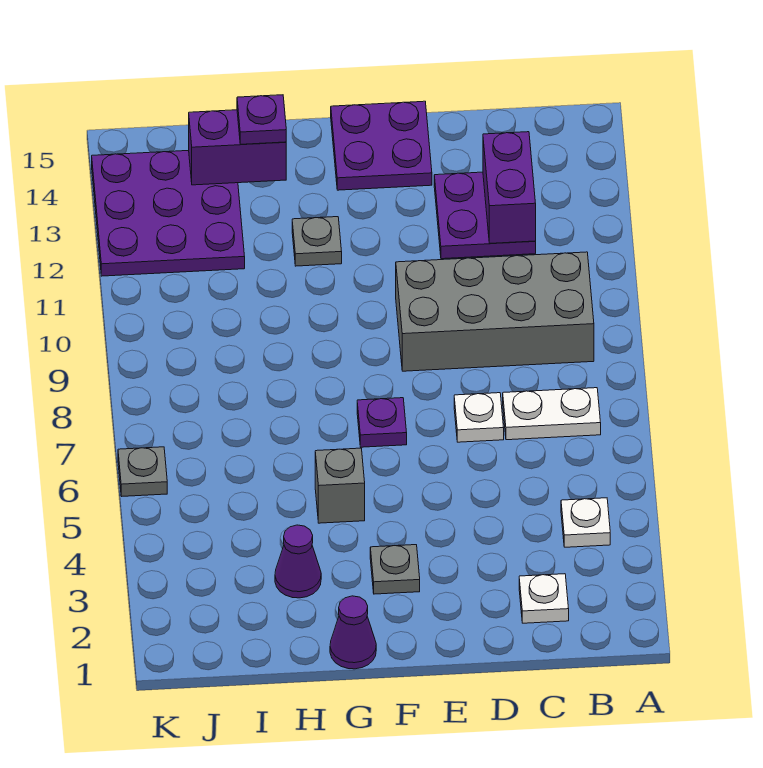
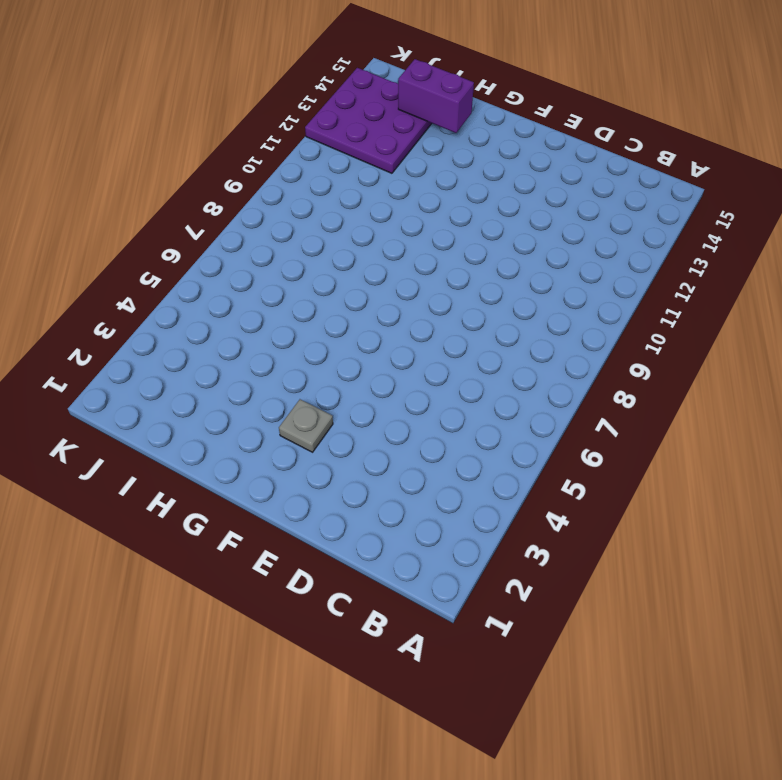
none -> white plate B4 level 1
none -> white plate B7:C7 level 1
none -> grey brick B9:E10 level 1

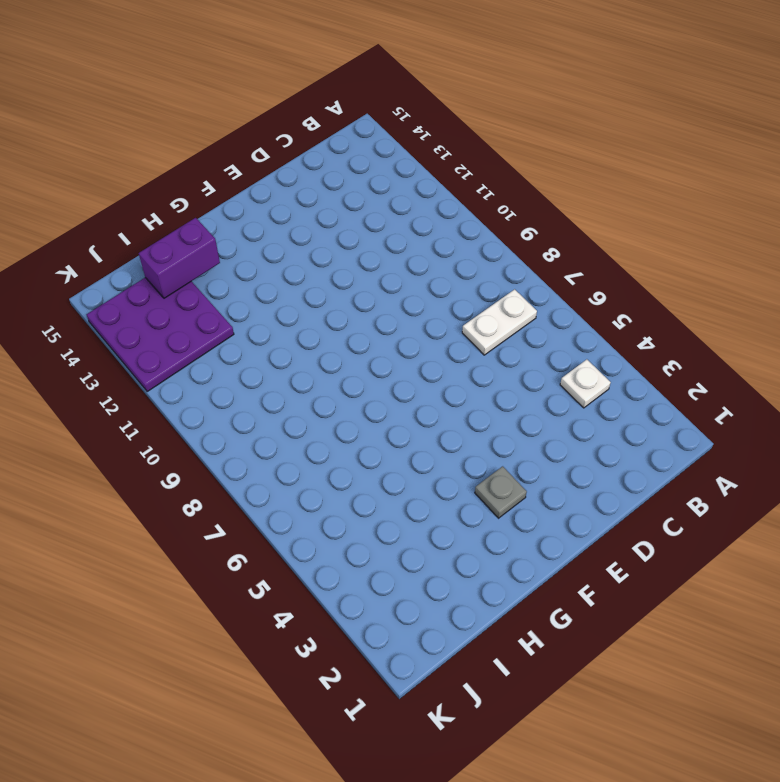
none -> grey brick B9:E10 level 1
none -> white plate C2 level 1
none -> purple plate C12:D13 level 1

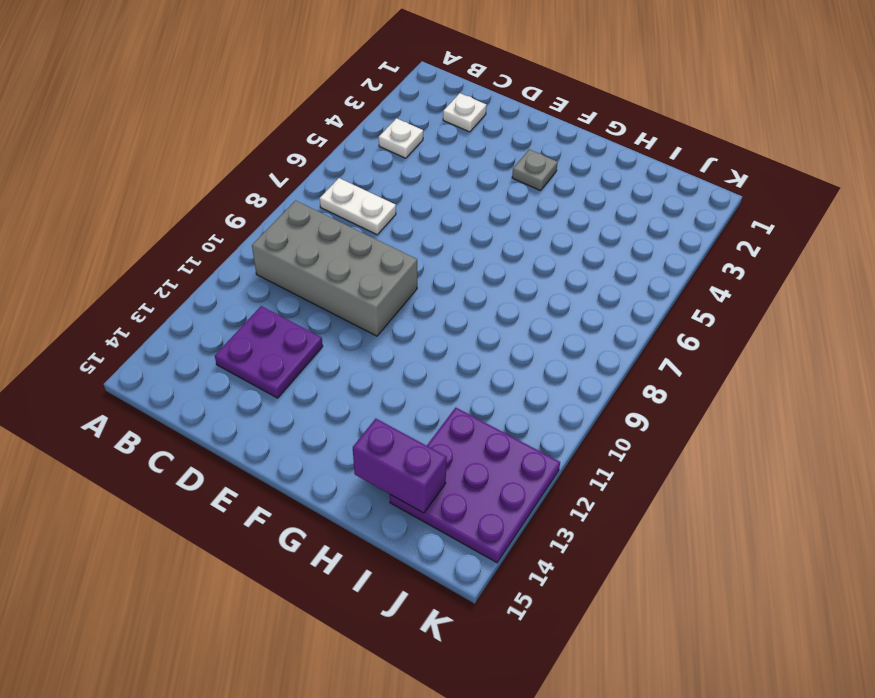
none -> white plate D7 level 1
none -> purple plate E14:F15 level 1
none -> purple plate F7 level 1

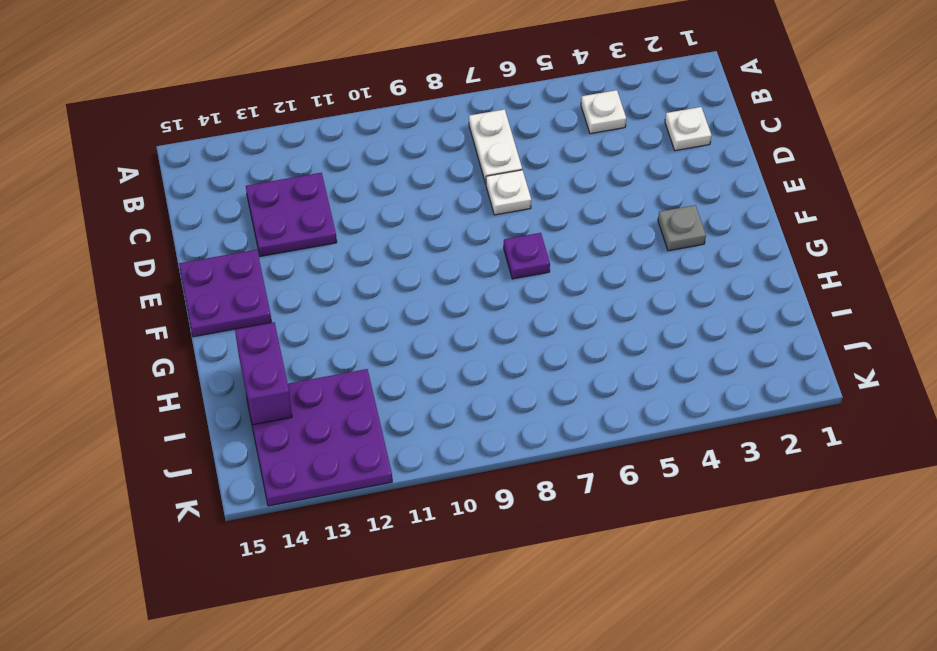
none -> grey brick B9:E10 level 1
none -> purple cone G1 level 1
none -> grey brick G5 level 1

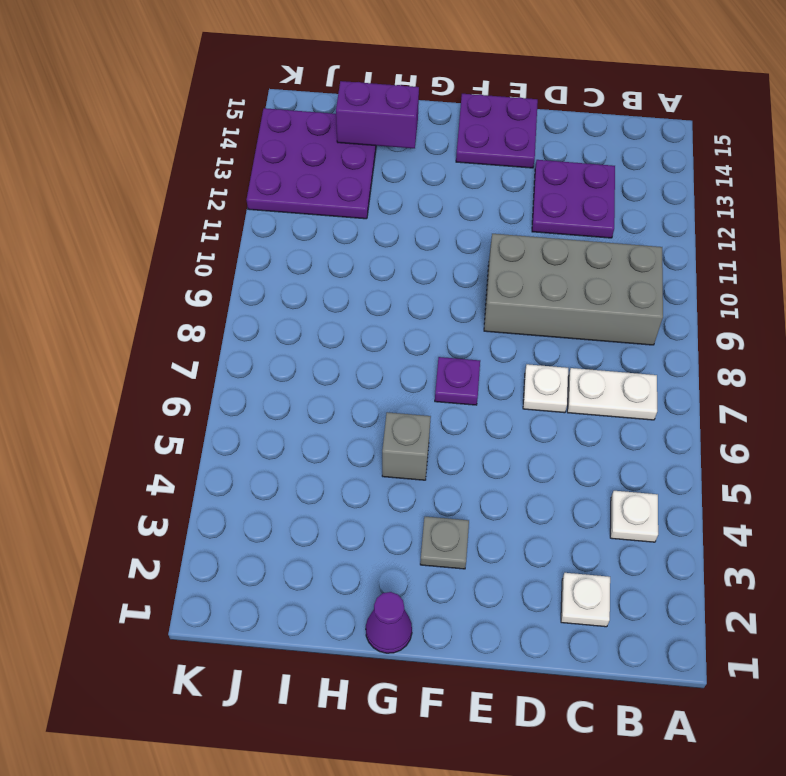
none -> grey plate G12 level 1
none -> purple cone H3 level 1
none -> grey plate K6 level 1

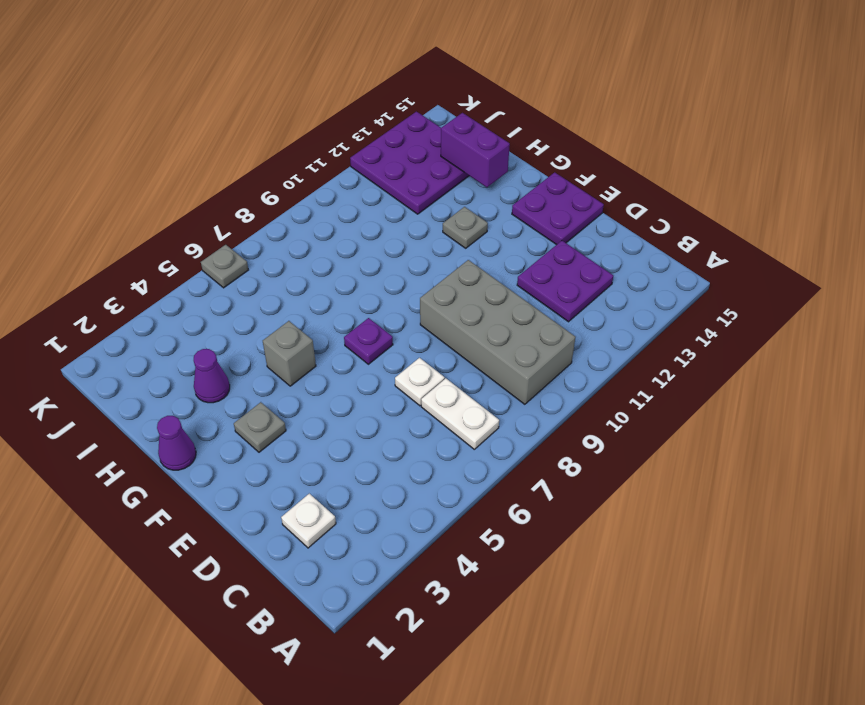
none -> white plate B4 level 1
none -> purple brick C12:C13 level 2
none -> purple plate H14 level 3

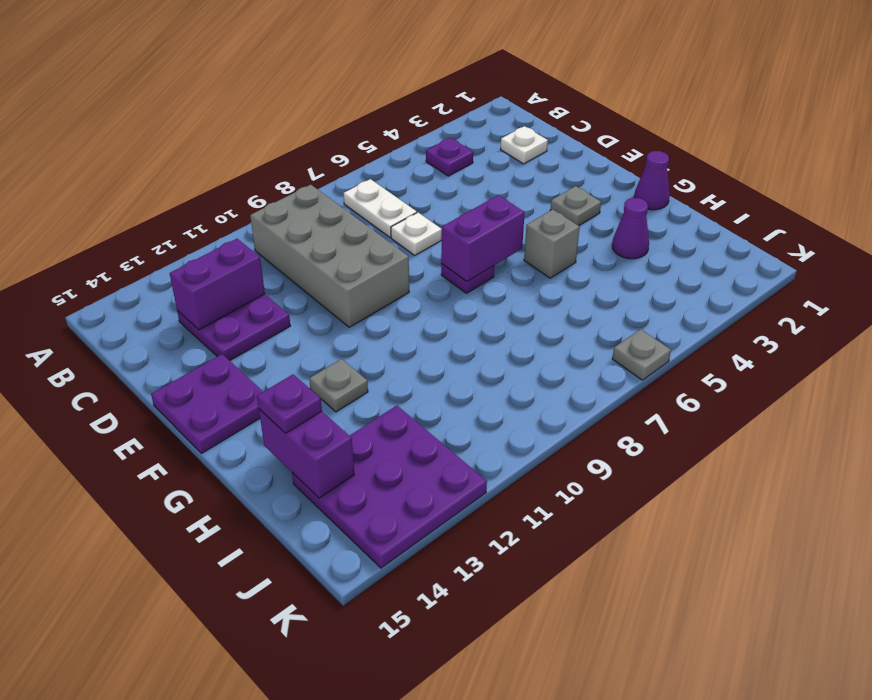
purple plate B4 level 1 -> white plate B4 level 1
purple brick F6:F7 level 2 -> none

